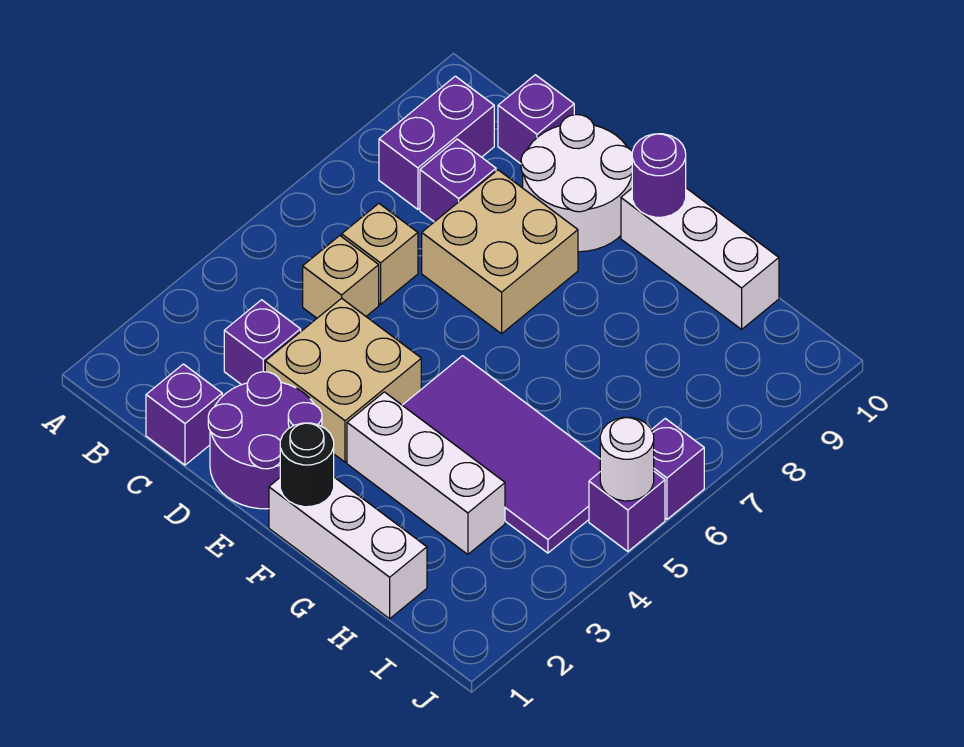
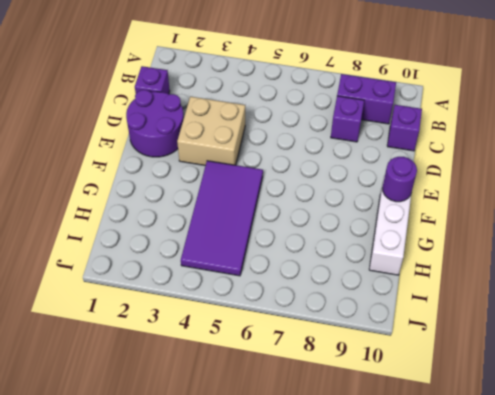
none -> purple brick C3 level 1
none -> tan brick C5 level 1
none -> tan brick C6 level 1

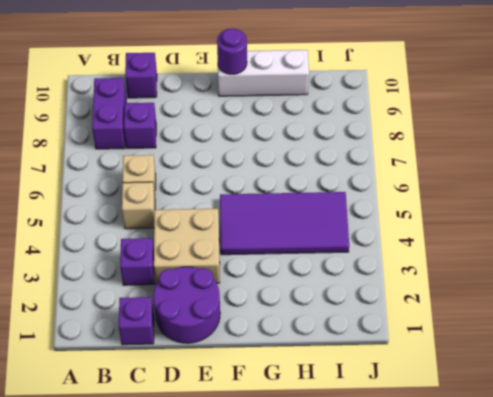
none -> tan brick D7:E8 level 1
none -> white round brick D9:E10 level 1
none -> white brick F1:H1 level 1

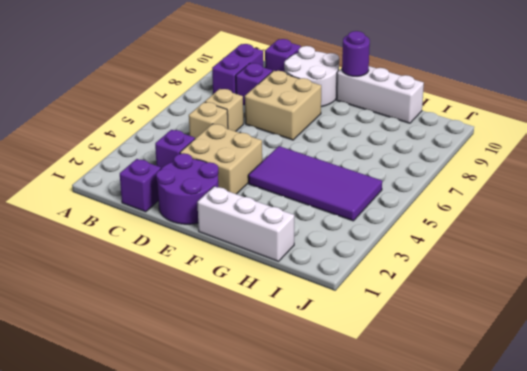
none -> white brick F3:H3 level 1
none -> purple brick J5 level 1
none -> purple brick J6 level 1

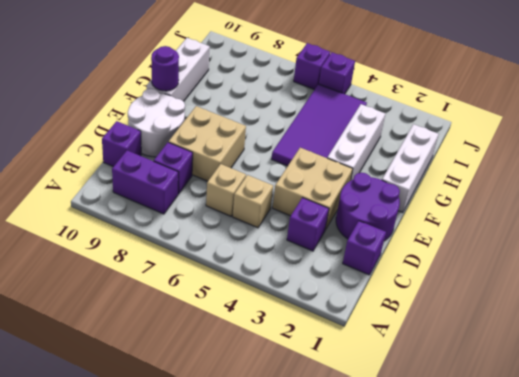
none -> black round brick F1 level 2
none -> white round brick J5 level 2

